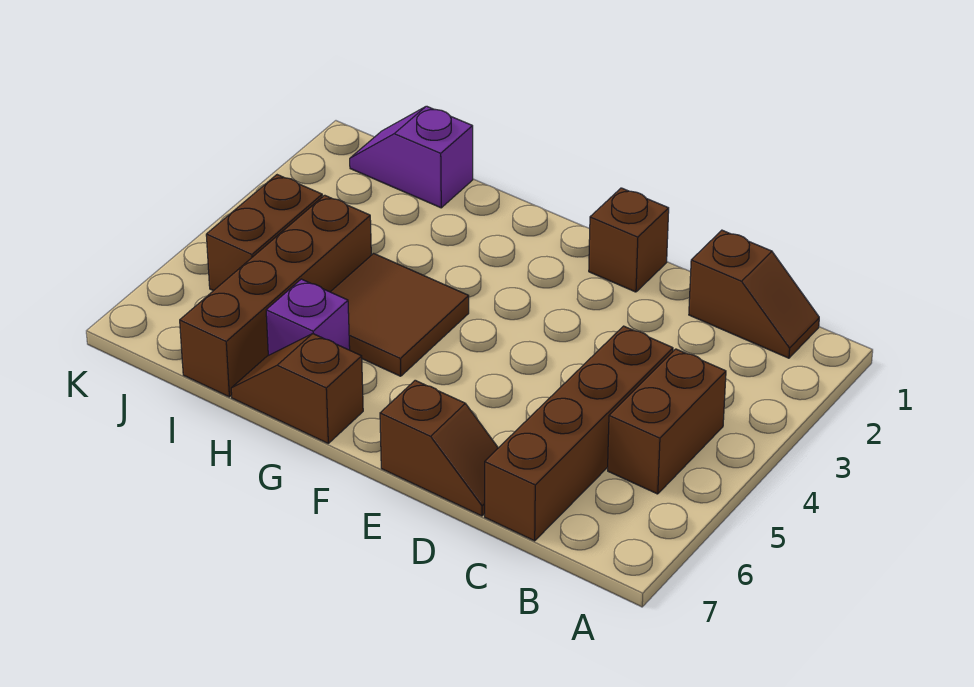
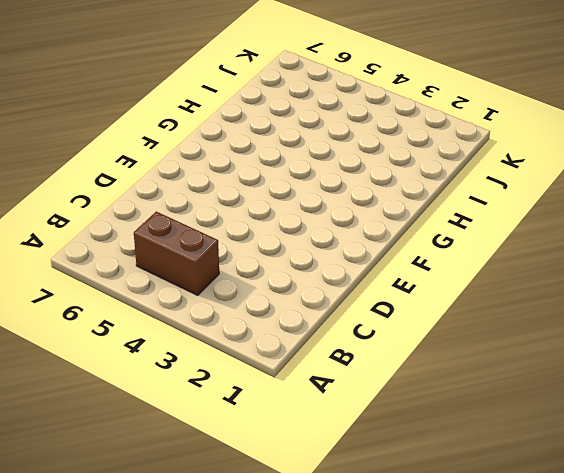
none -> brown slope B1:C1 level 1 top C
none -> brown brick C4:C7 level 1

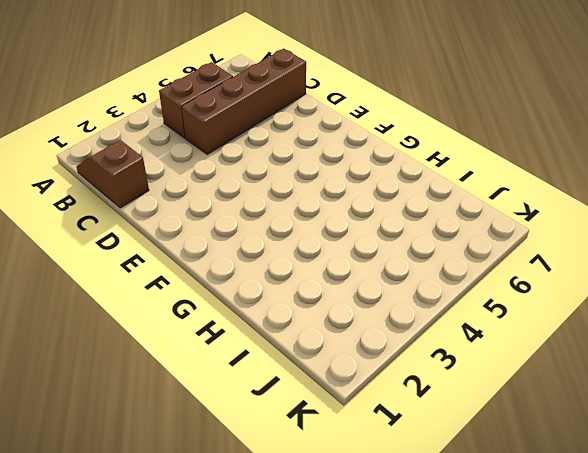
none -> brown slope D7:E7 level 1 top E
none -> brown brick E1 level 1

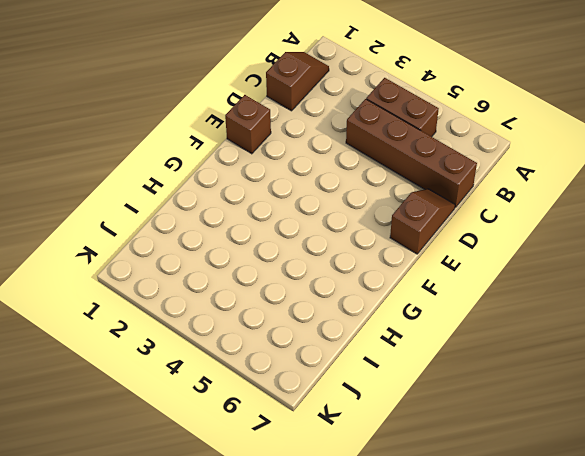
none -> brown tile G4:H5 level 1
none -> brown slope G7:H7 level 1 top G

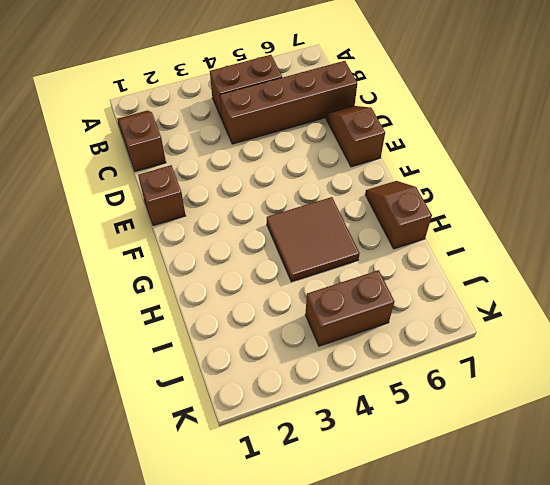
brown slope G7:H7 level 1 top H -> brown slope G7:H7 level 1 top G
none -> purple brick H6 level 1
none -> purple slope I1:J1 level 1 top I

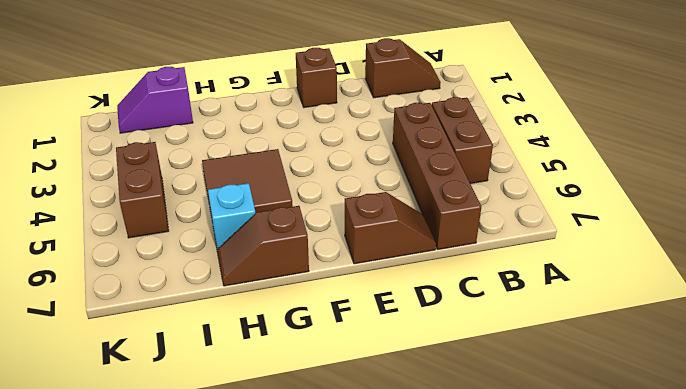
cyan brick H6 level 1 -> purple brick H6 level 1
none -> brown brick I4:I7 level 1

